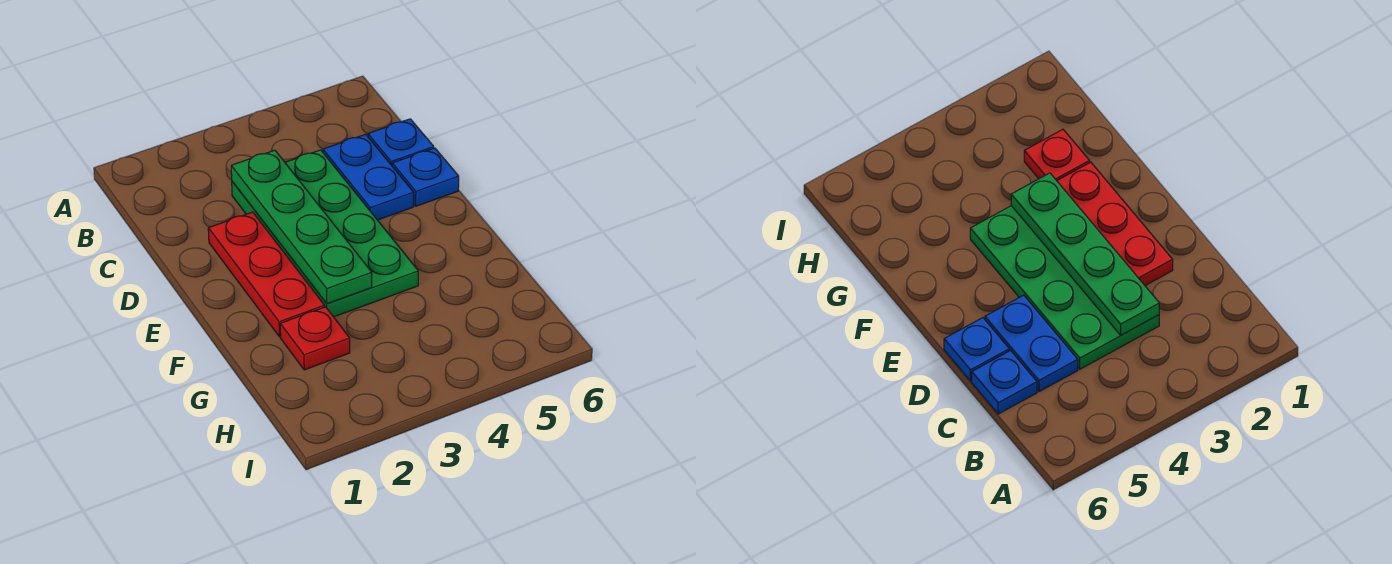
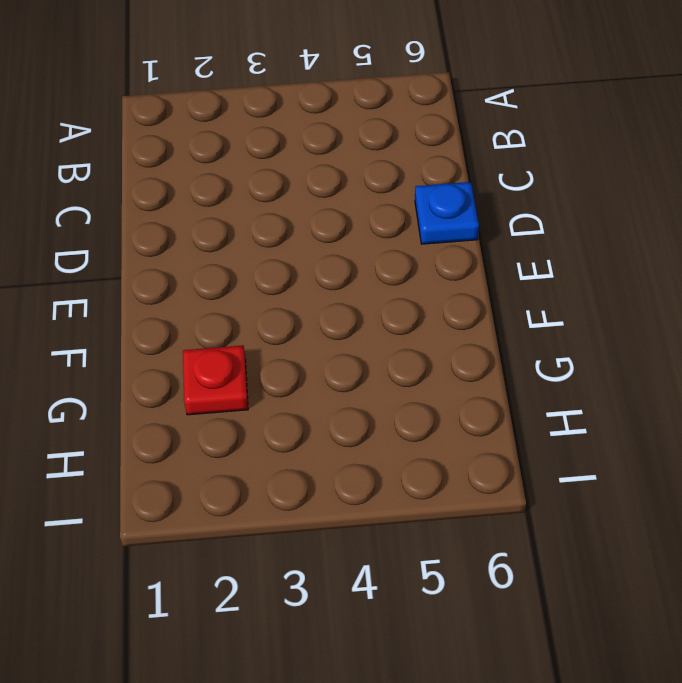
none -> green plate C3:F4 level 1
none -> blue plate C5:D5 level 1

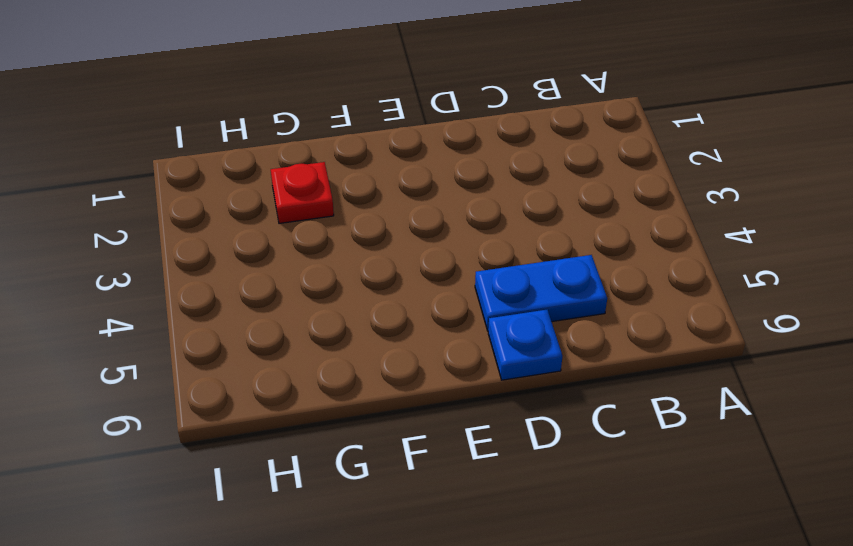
none -> green plate C3:F4 level 1
none -> blue plate C6 level 1

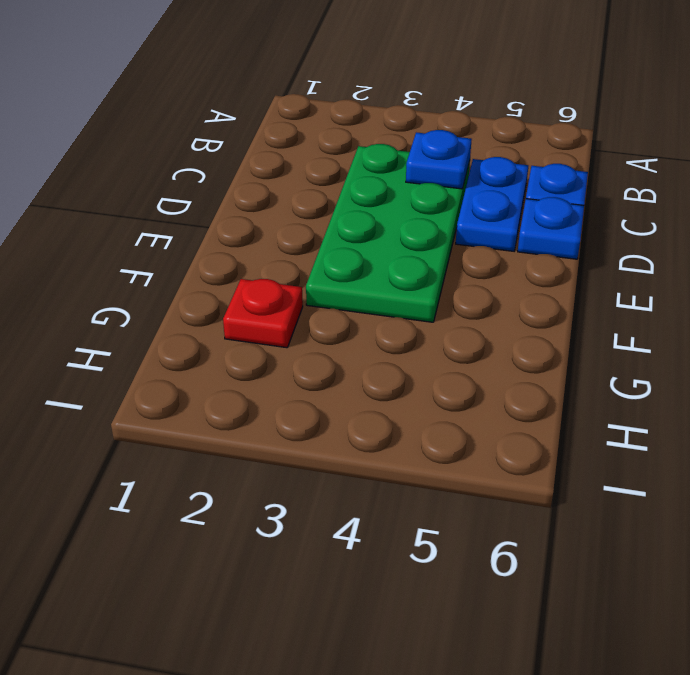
blue plate C4 level 2 -> none
none -> red plate D2:F2 level 1
none -> green plate C3:F3 level 2

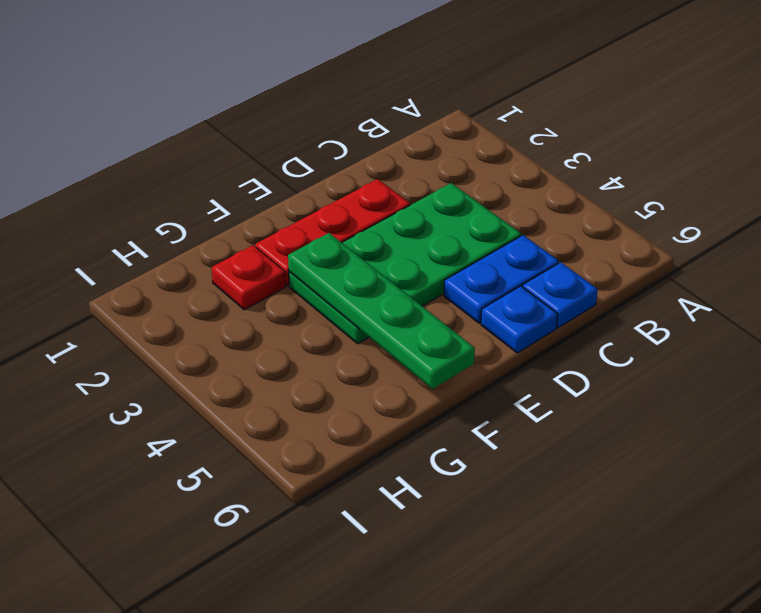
green plate F3:F6 level 2 -> green plate C3:F3 level 2

